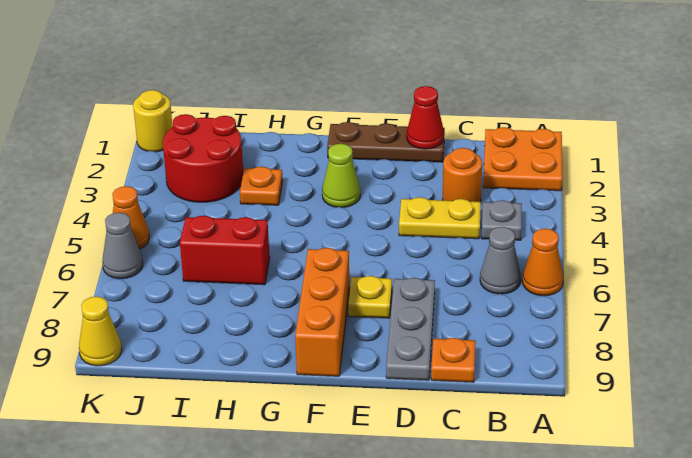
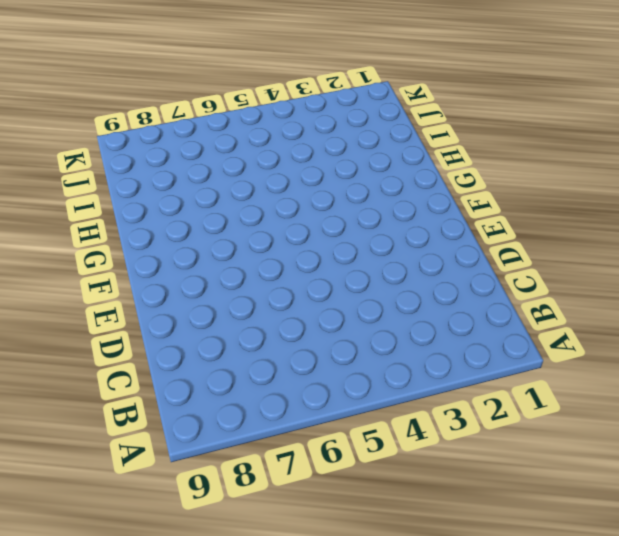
none -> orange plate A1:B2 level 1
none -> orange cone A6 level 1
none -> grey plate B4 level 1

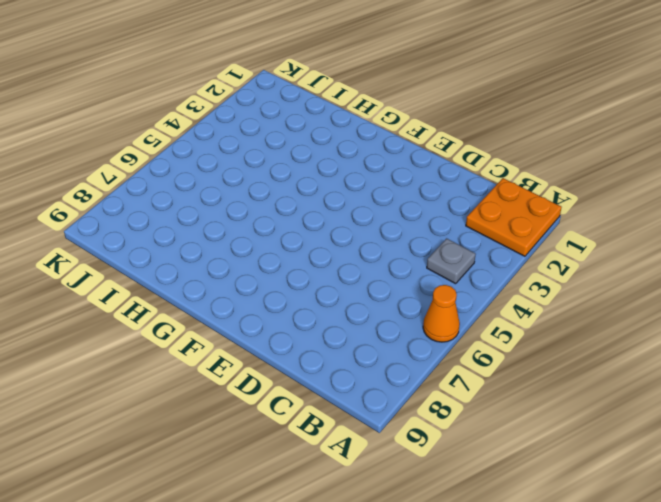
none -> grey cone B6 level 1
none -> orange round brick C3 level 1
none -> yellow plate C4:D4 level 1

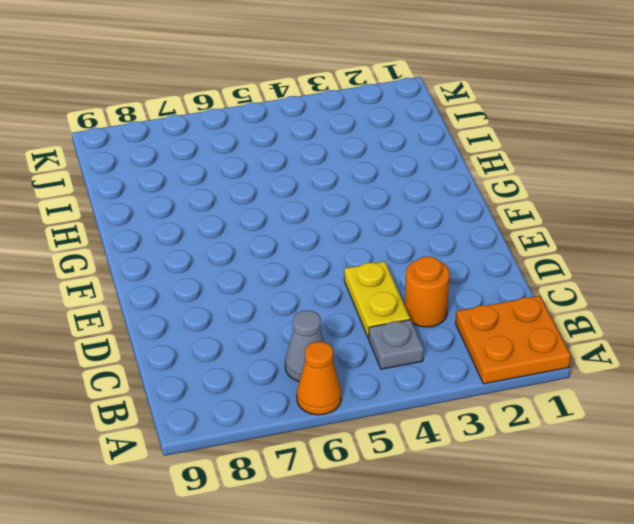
none -> orange plate C9 level 1
none -> brown plate D1:F1 level 1
none -> grey plate D7:D9 level 1

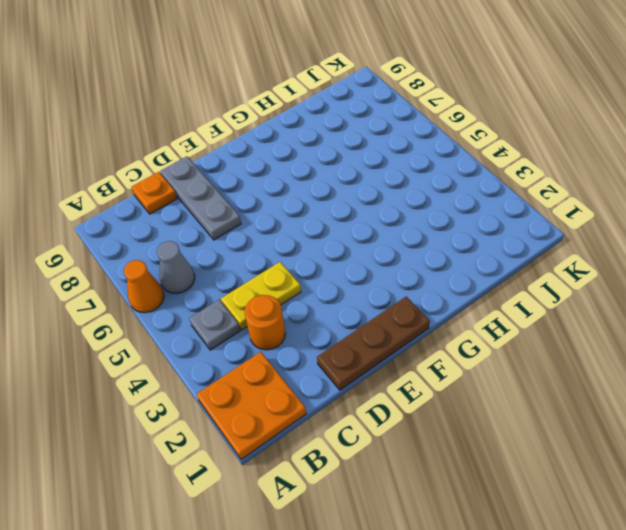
none -> yellow plate E7 level 1
none -> lime cone F3 level 1
none -> orange brick F7:F9 level 1

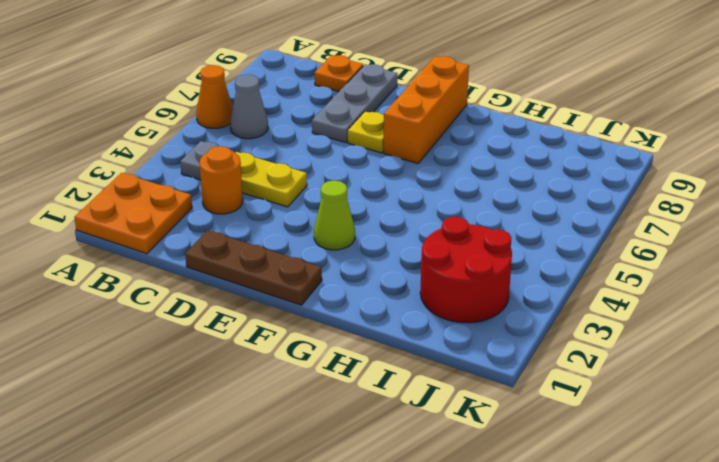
none -> orange plate H3 level 1
none -> red brick H6:I6 level 1
none -> yellow round brick K1 level 1

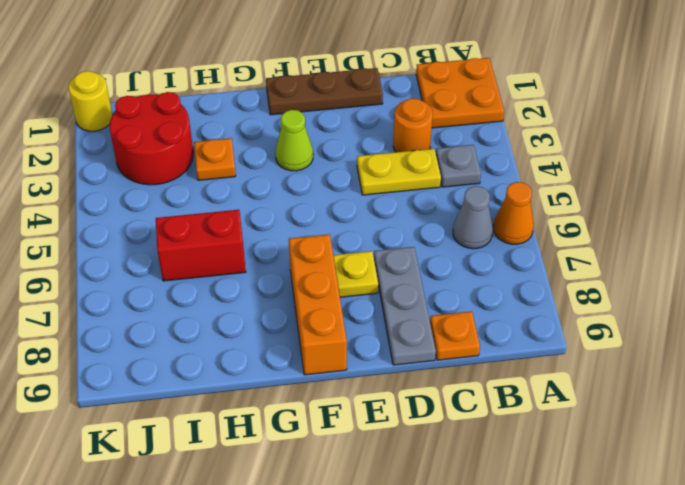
none -> orange cone K5 level 1
none -> grey cone K6 level 1
none -> yellow cone K9 level 1

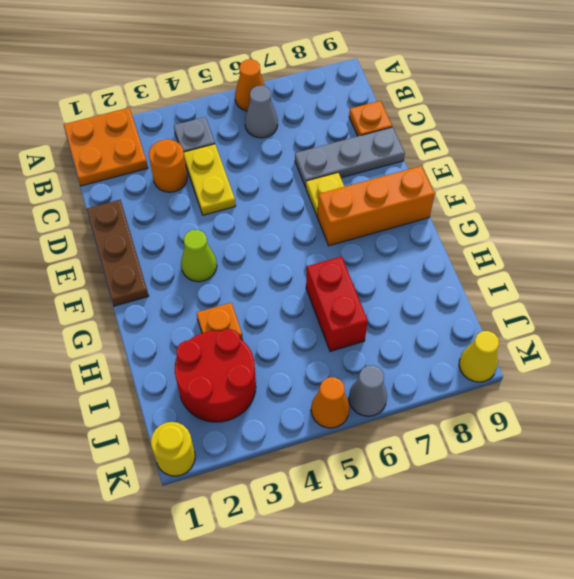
none -> red cone D1 level 2

